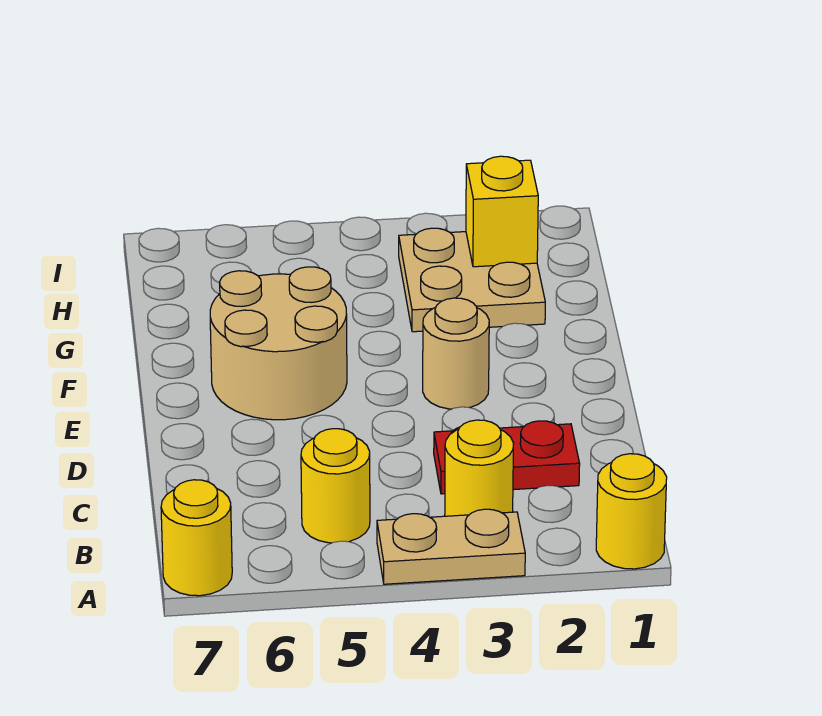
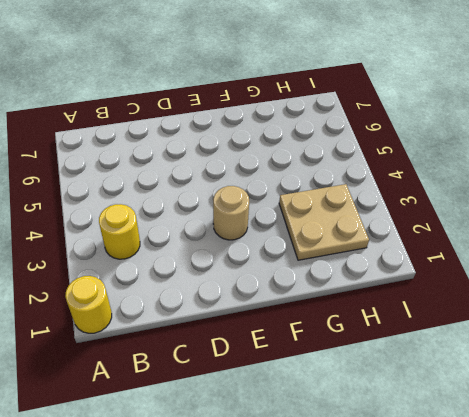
none -> tan plate A3:A4 level 1
none -> yellow round brick A7 level 1

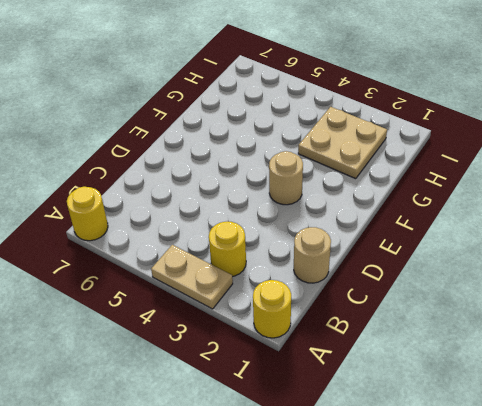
tan round brick C1 level 1 -> none
none -> yellow round brick B5 level 1
none -> red plate C2:C3 level 1

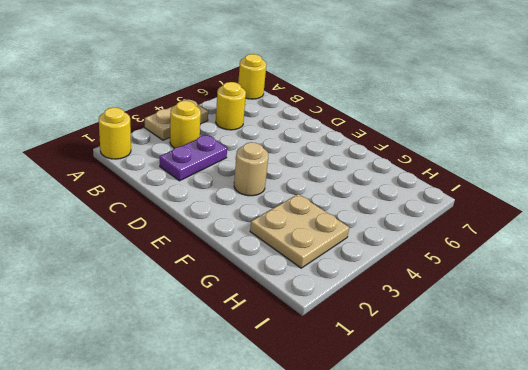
purple plate C2:C3 level 1 -> red plate C2:C3 level 1
none -> tan round brick E5:F6 level 1
none -> yellow brick H2 level 2

